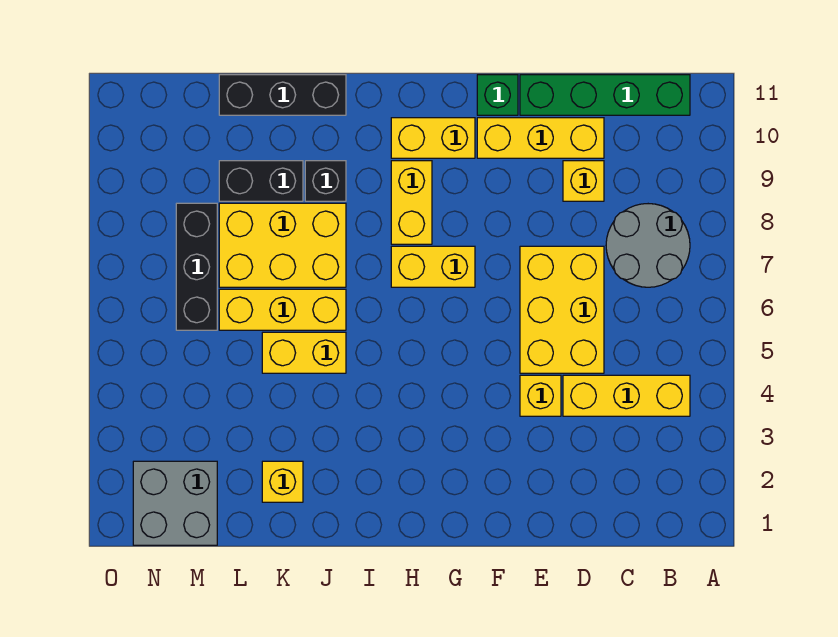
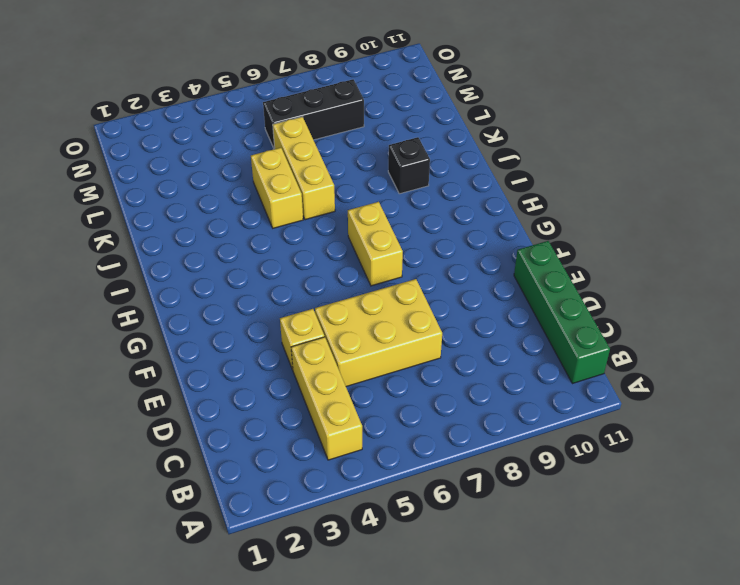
none -> grey round brick B7:C8 level 1
none -> yellow brick D9 level 1
none -> yellow brick D10:F10 level 1

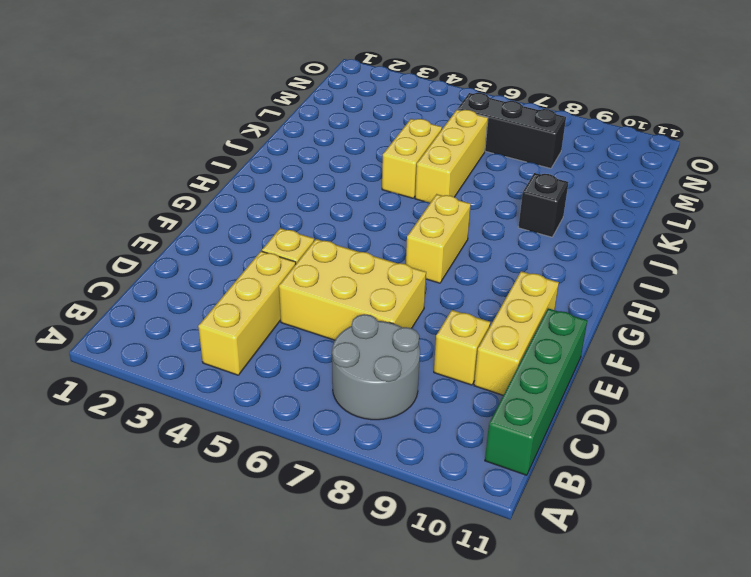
none -> green brick F11 level 1
none -> yellow brick G10:H10 level 1
none -> yellow brick H8:H9 level 1

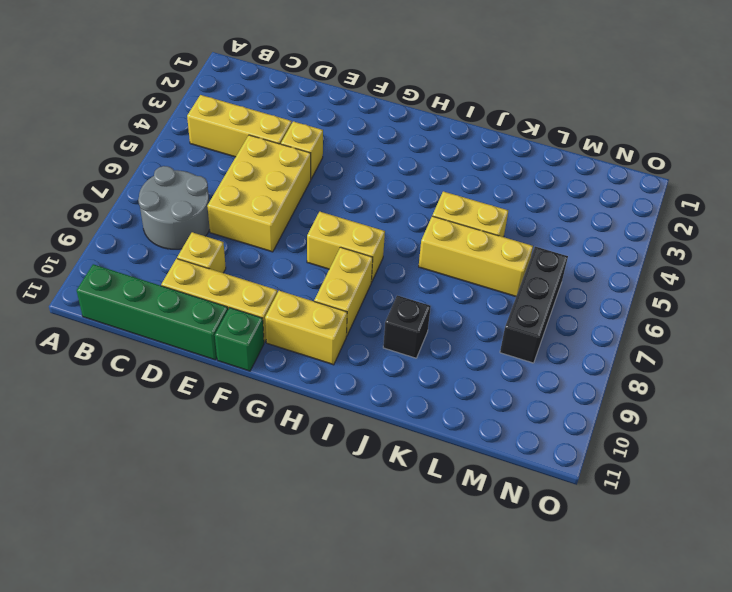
none -> yellow brick J7:L8 level 1
none -> black brick J11:L11 level 1
none -> yellow brick K2 level 1

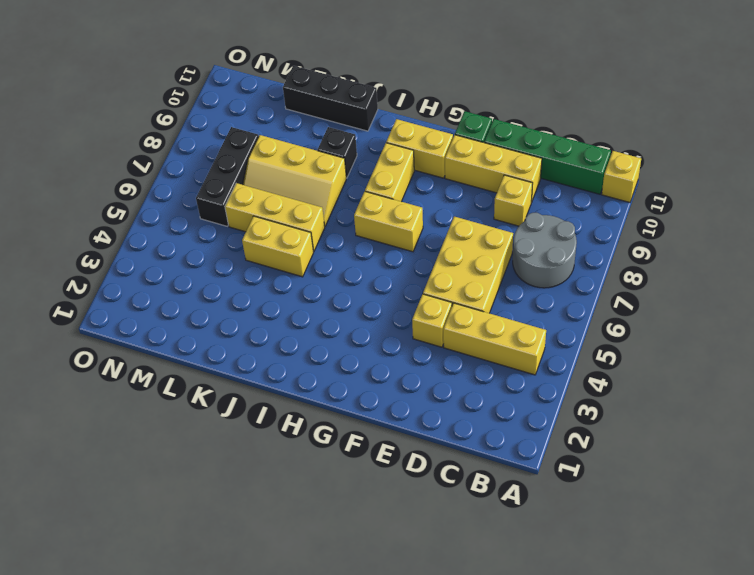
yellow brick A11 level 1 -> yellow brick K2 level 1
yellow slope J7:L8 level 1 top 8 -> yellow brick J7:L8 level 1
none -> black brick K9:L9 level 1
none -> grey brick M1:N2 level 1

